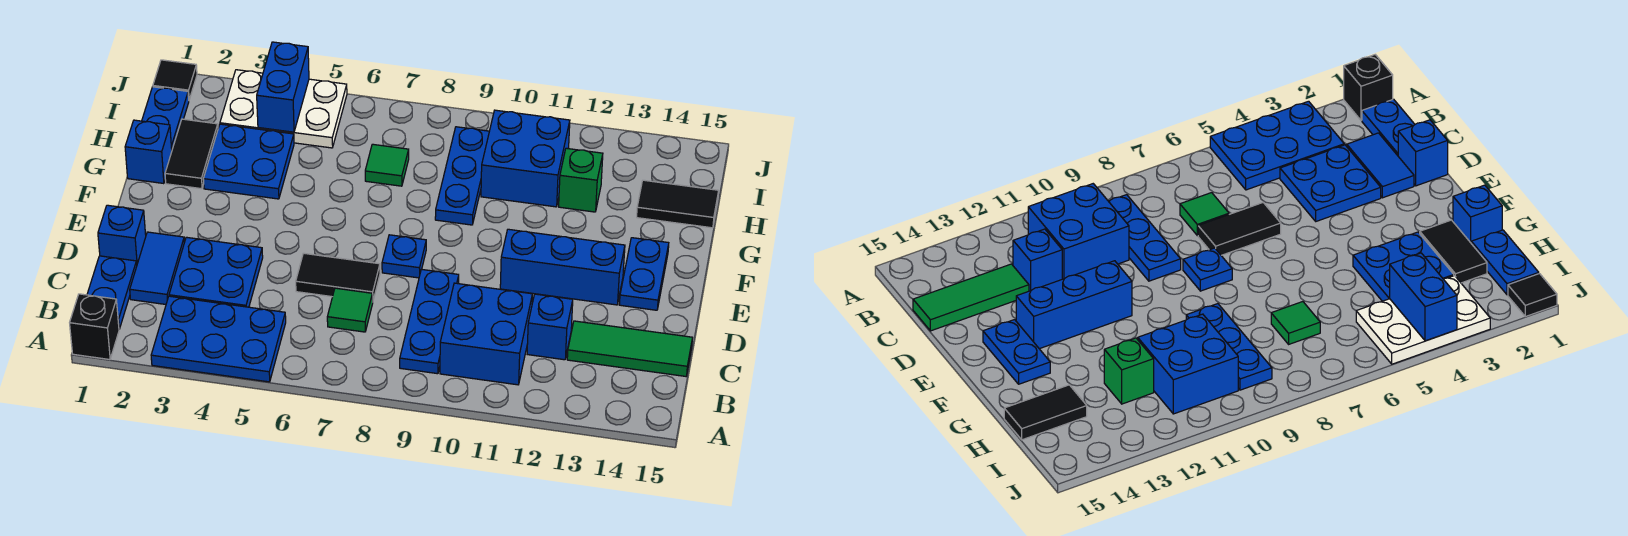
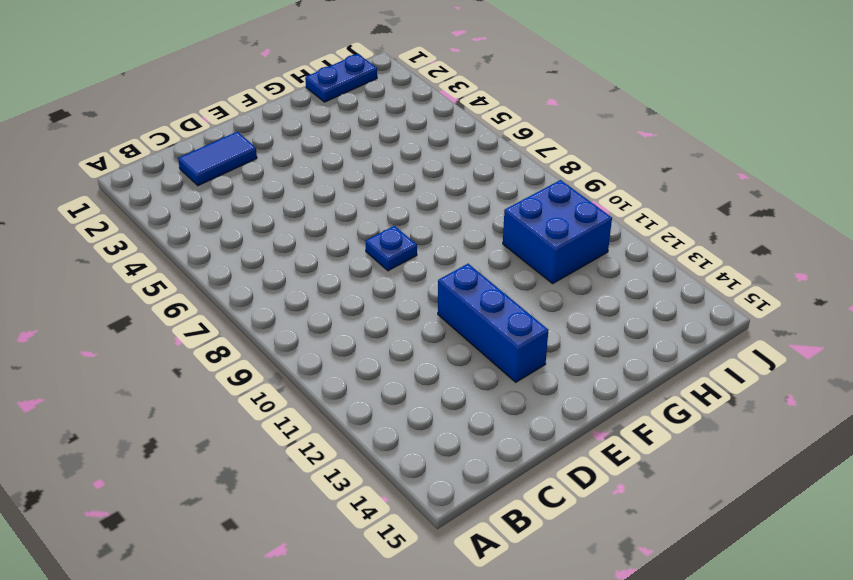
none -> black brick A1 level 1
none -> blue plate A3:B5 level 1
none -> blue plate B1:C1 level 1

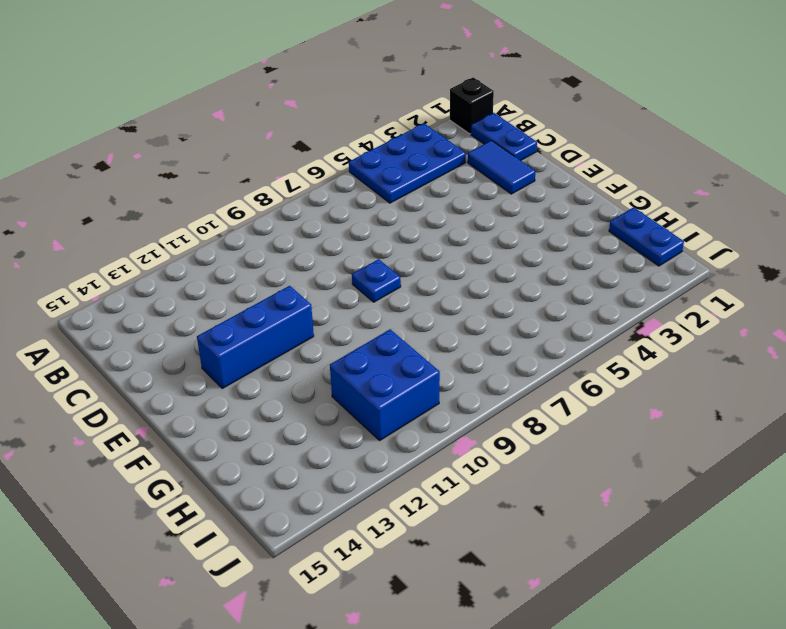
none -> blue plate B9:D9 level 1
none -> blue brick B10:C11 level 1
none -> blue plate C3:D4 level 1

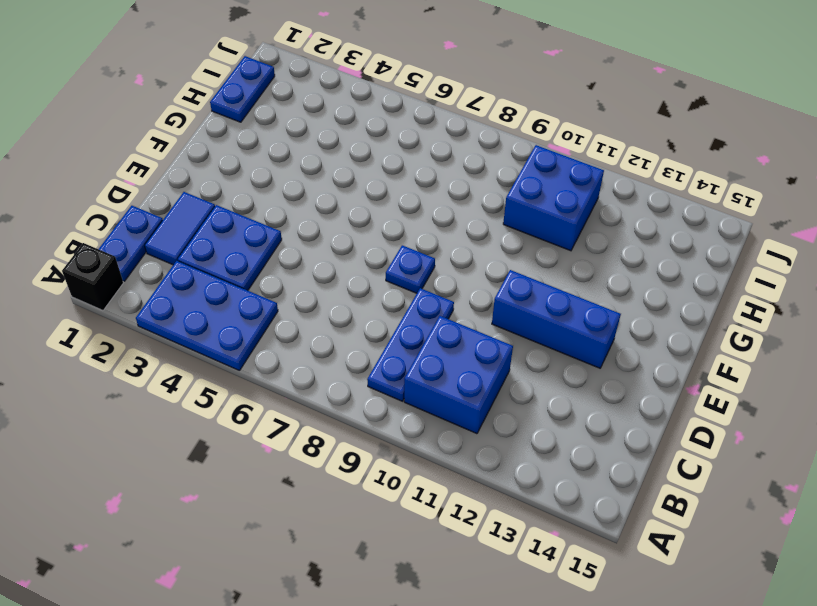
none -> green tile C7 level 1
none -> blue brick C12 level 1
none -> green tile C13:C15 level 1

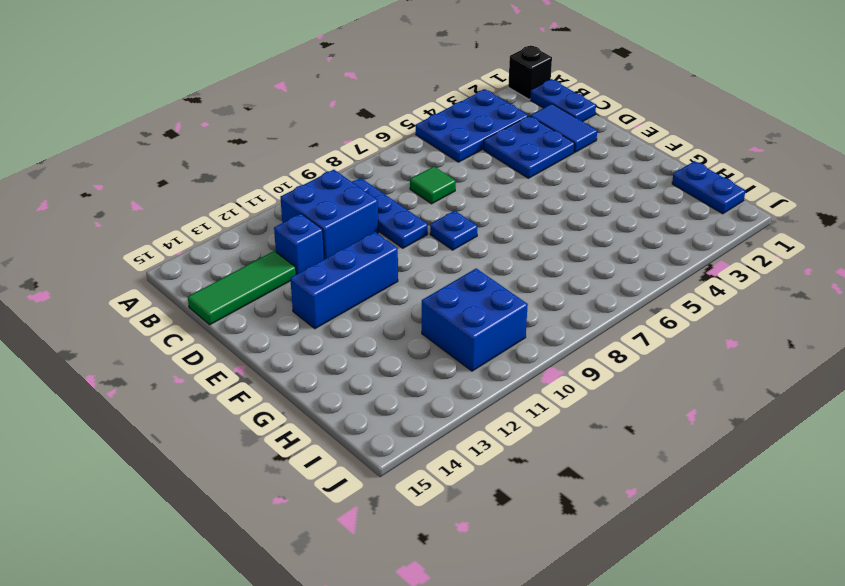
none -> blue brick D1 level 1
none -> black tile D6:D7 level 1
none -> blue plate E14:F14 level 1

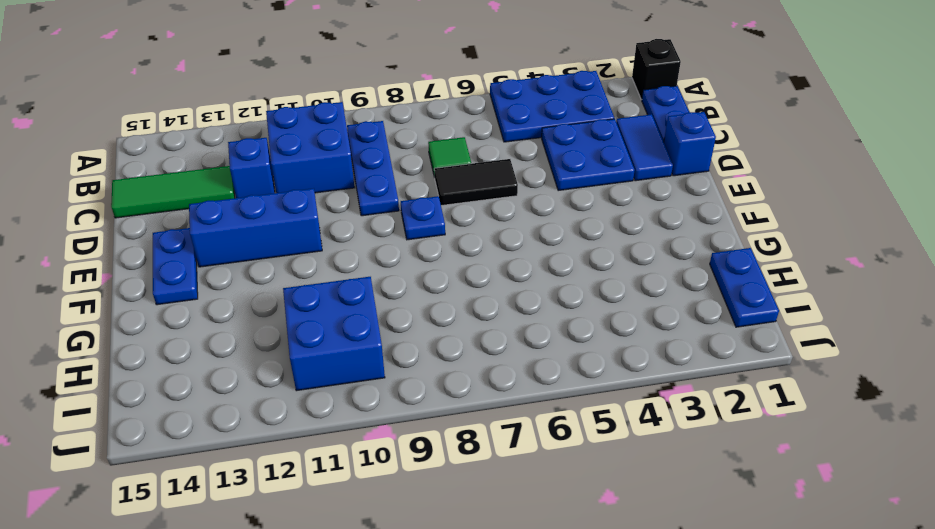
none -> blue brick G1 level 1
none -> black tile G2:H2 level 1
none -> blue plate G3:H4 level 1

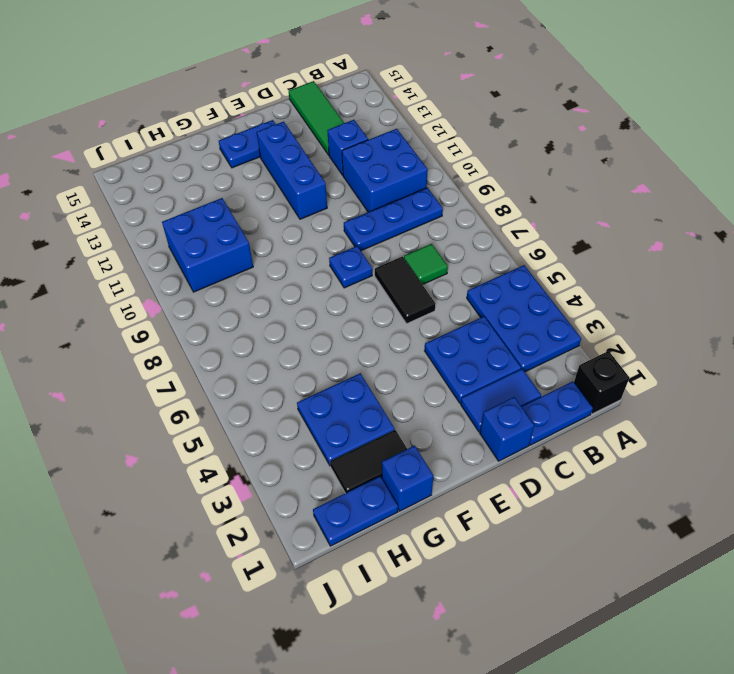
none -> blue plate G9:I9 level 1
none -> green tile H7 level 1
none -> green brick H12 level 1

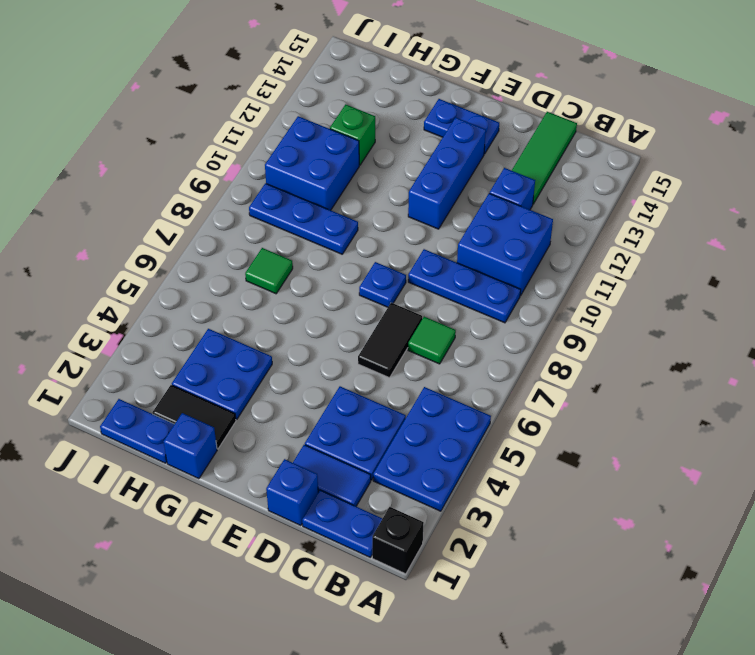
none -> black tile H14:H15 level 1
none -> white plate I3:J5 level 1
none -> black tile J1 level 1

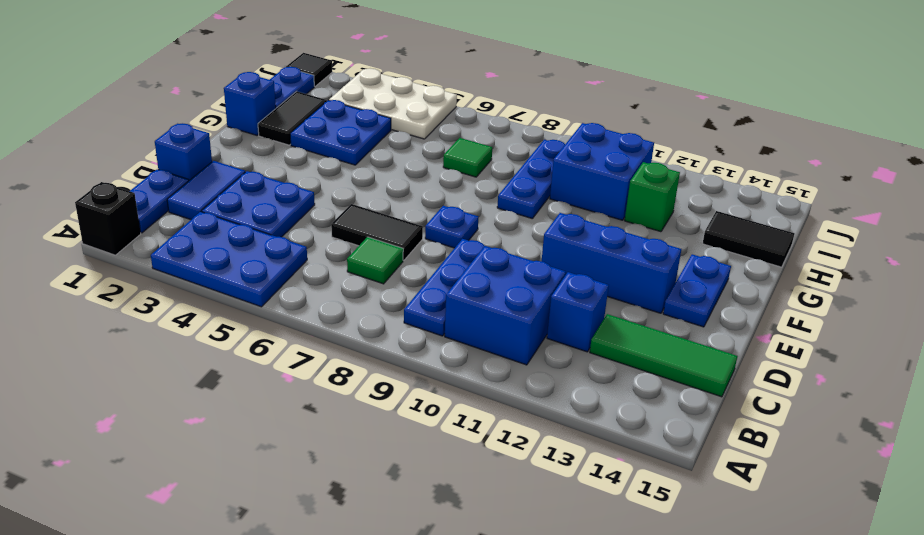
none -> blue brick I4:J4 level 2

